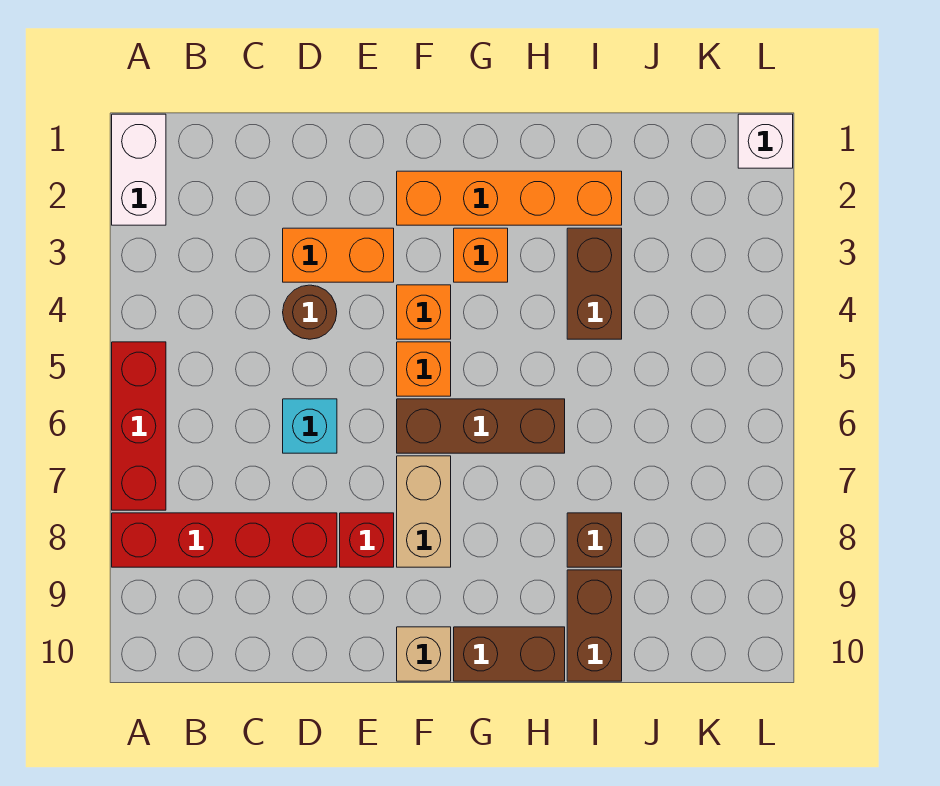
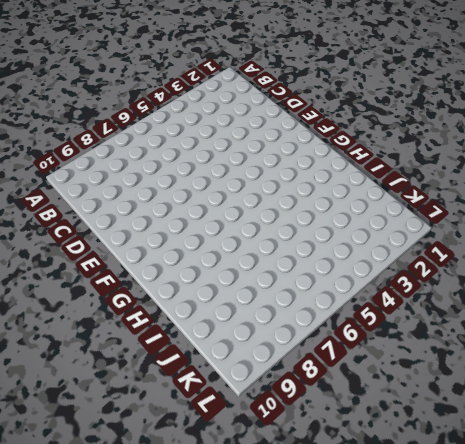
none -> white brick A1:A2 level 1
none -> red brick A5:A7 level 1
none -> red brick A8:D8 level 1

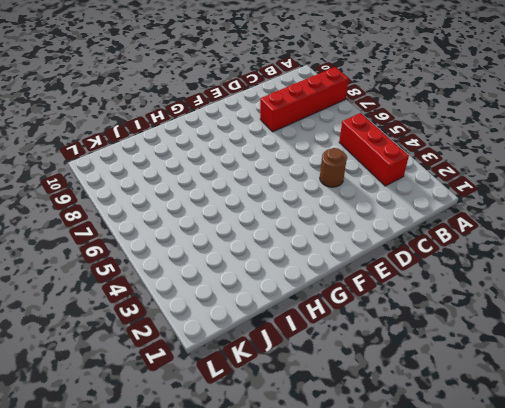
red brick B3:B5 level 1 -> red brick A5:A7 level 1
none -> white brick A1:A2 level 1
none -> orange brick D3:E3 level 1
none -> cyan brick D6 level 1

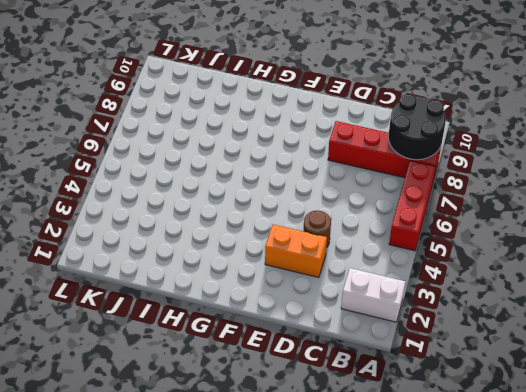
white brick A2:B2 level 1 -> white brick A1:A2 level 1
black round brick A8:B9 level 2 -> none
none -> cyan brick D6 level 1
none -> red brick E8 level 1
none -> orange brick F2:I2 level 1

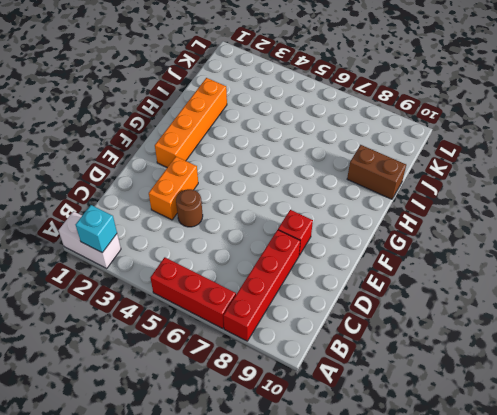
cyan brick A2 level 2 -> cyan brick D6 level 1
none -> orange brick F4 level 1
none -> orange brick F5 level 1
none -> brown brick F6:H6 level 1

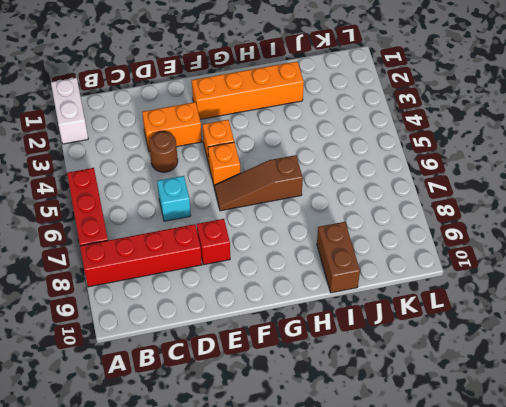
brown slope F6:H6 level 1 top H -> brown brick F6:H6 level 1
none -> tan brick F7:F8 level 1
none -> tan brick F10 level 1
none -> orange brick G3 level 1

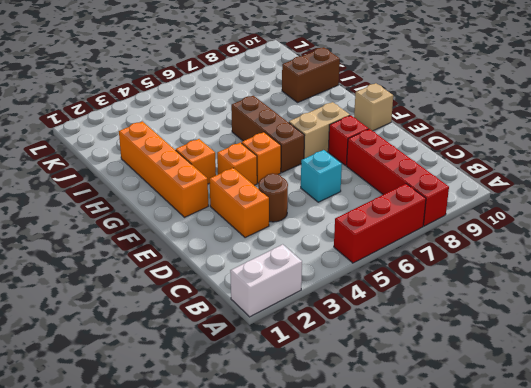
none -> brown brick G10:H10 level 1
none -> brown brick I3:I4 level 1
none -> brown brick I8 level 1

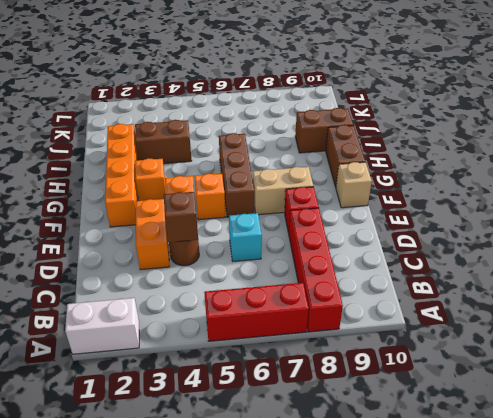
brown brick D4 level 2 -> brown brick I8 level 1
none -> white brick L1 level 1

